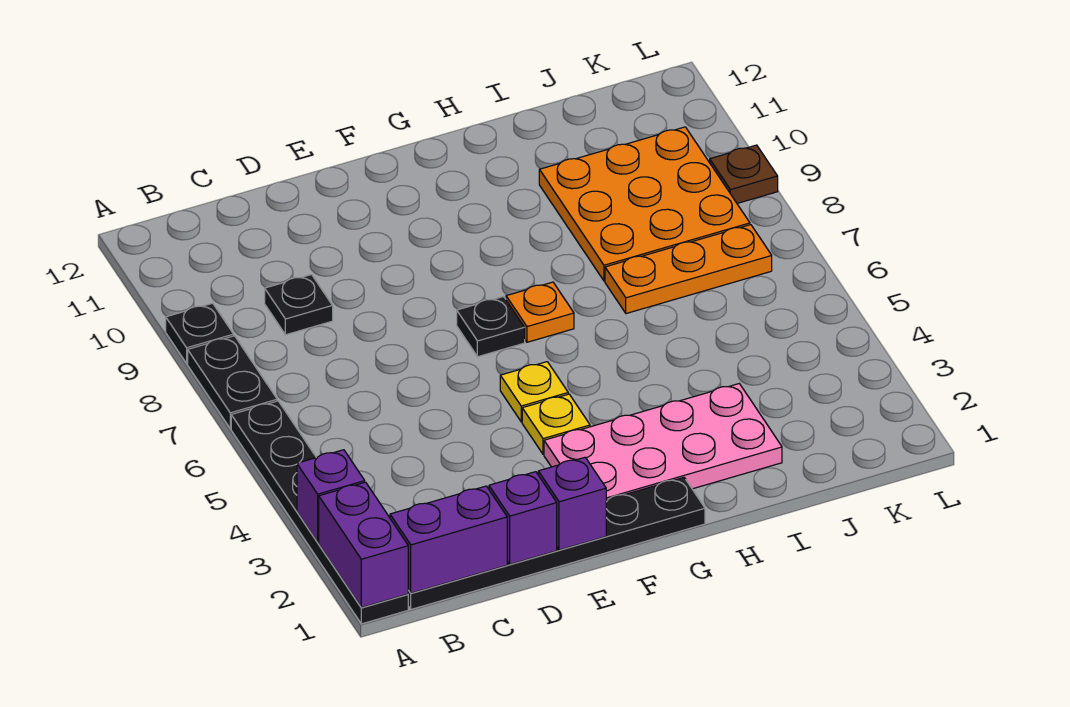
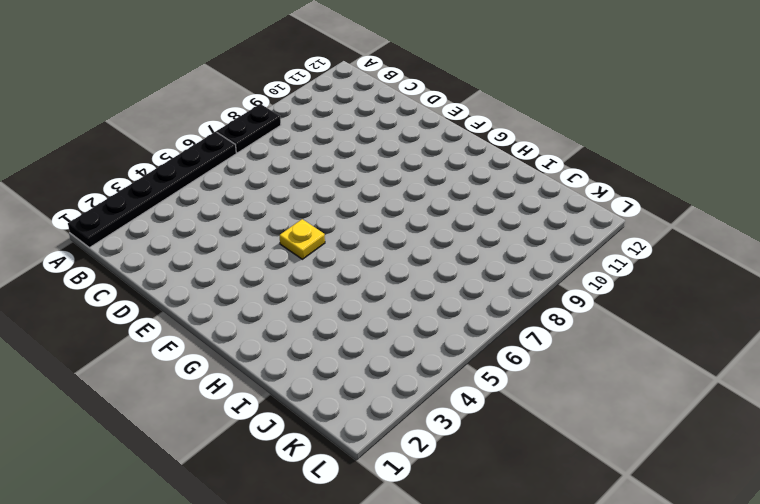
none -> black plate A9 level 1
none -> black plate B1:G1 level 1
none -> black plate C9 level 1

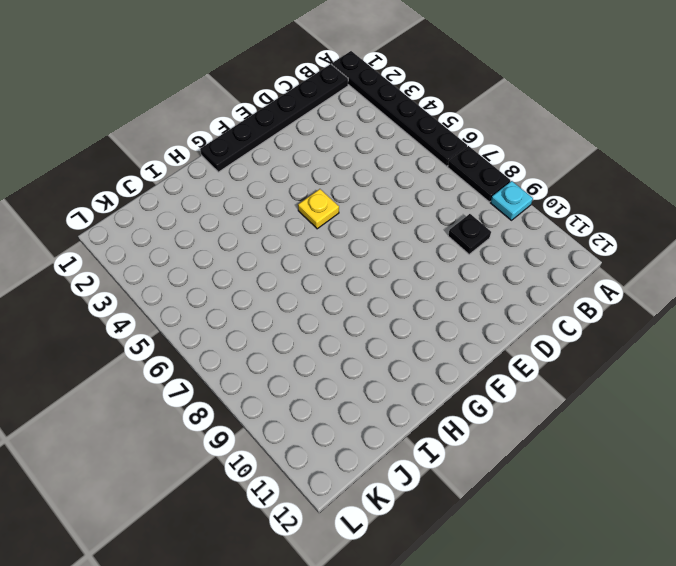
cyan plate A9 level 1 -> black plate A9 level 1
none -> pink plate F2:I3 level 1
none -> yellow plate F4 level 1
none -> black plate F7 level 1

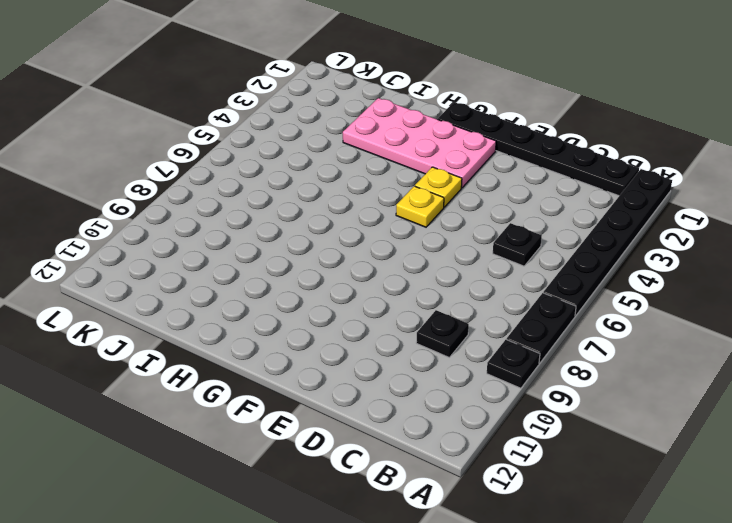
black plate C5 level 1 -> black plate F7 level 1
none -> orange plate G7 level 1
none -> orange plate I7:K7 level 1
none -> orange plate I8:K10 level 1

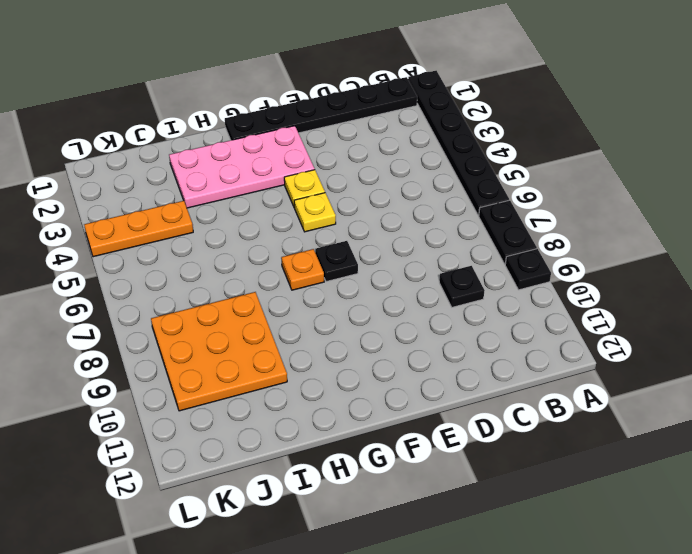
orange plate J4:L4 level 1 -> orange plate I7:K7 level 1
none -> brown plate L9 level 1
none -> purple brick A1:A2 level 2
none -> purple brick A3 level 2

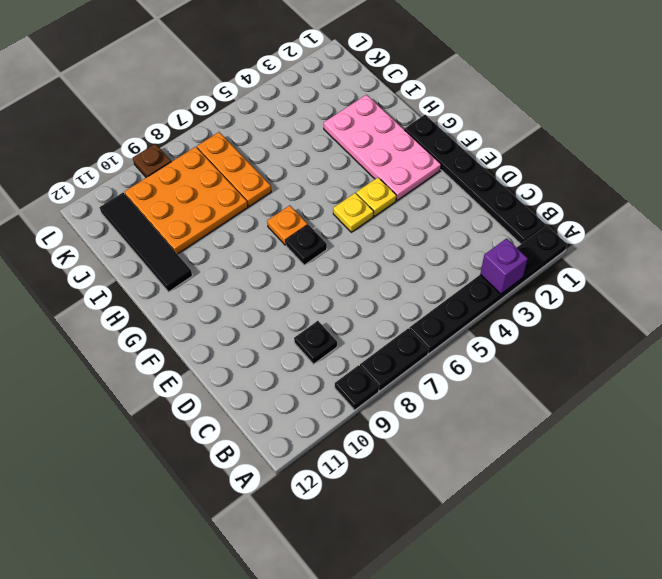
black tile H11:K11 level 1 -> none
none -> purple brick A1:A2 level 2
none -> purple brick B1:C1 level 2
none -> purple brick D1 level 2

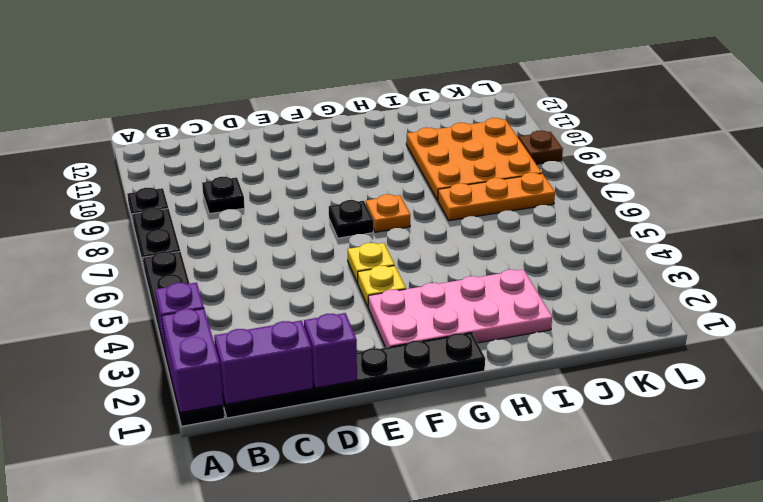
none -> purple brick E1 level 2

